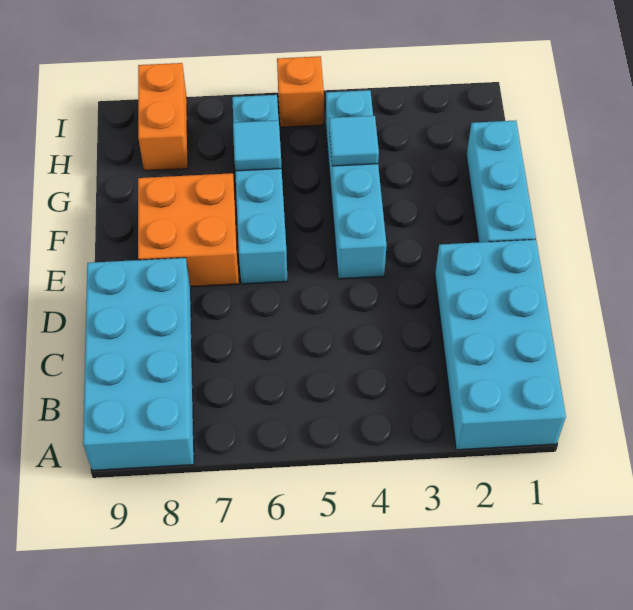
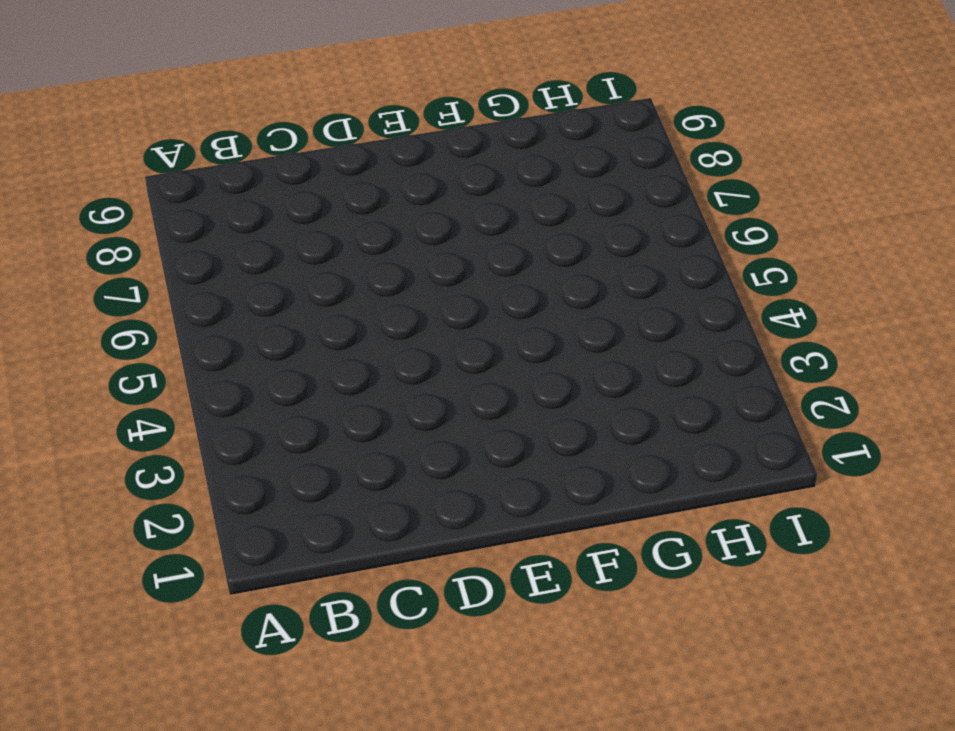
none -> cyan brick A1:D2 level 1
none -> cyan brick A8:D9 level 1

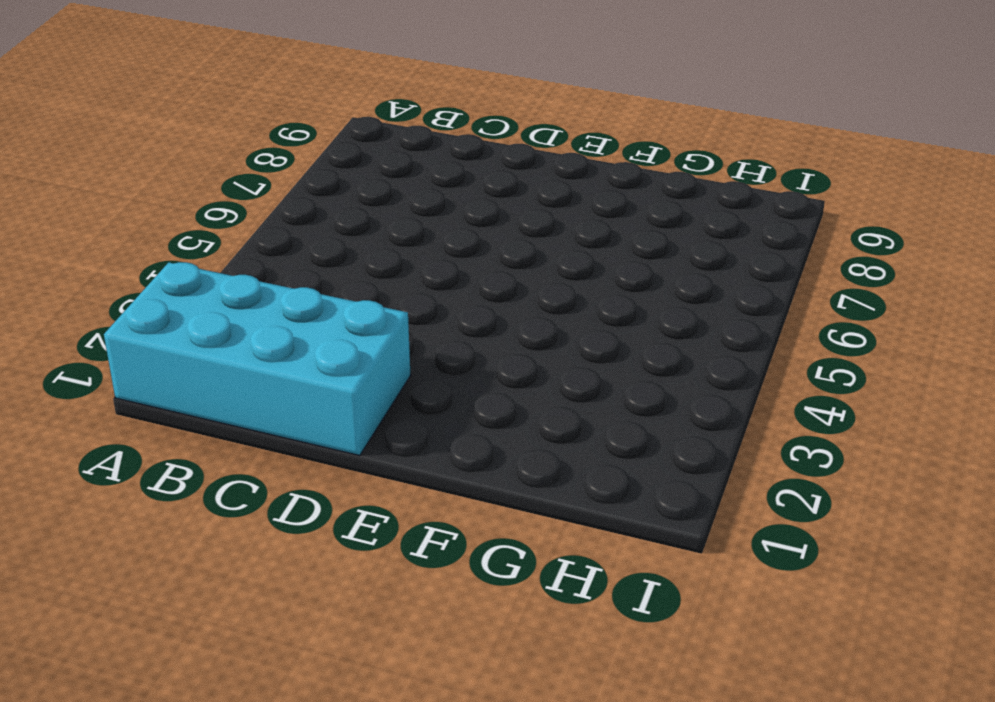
none -> cyan brick A8:D9 level 1
none -> cyan brick E1:G1 level 1

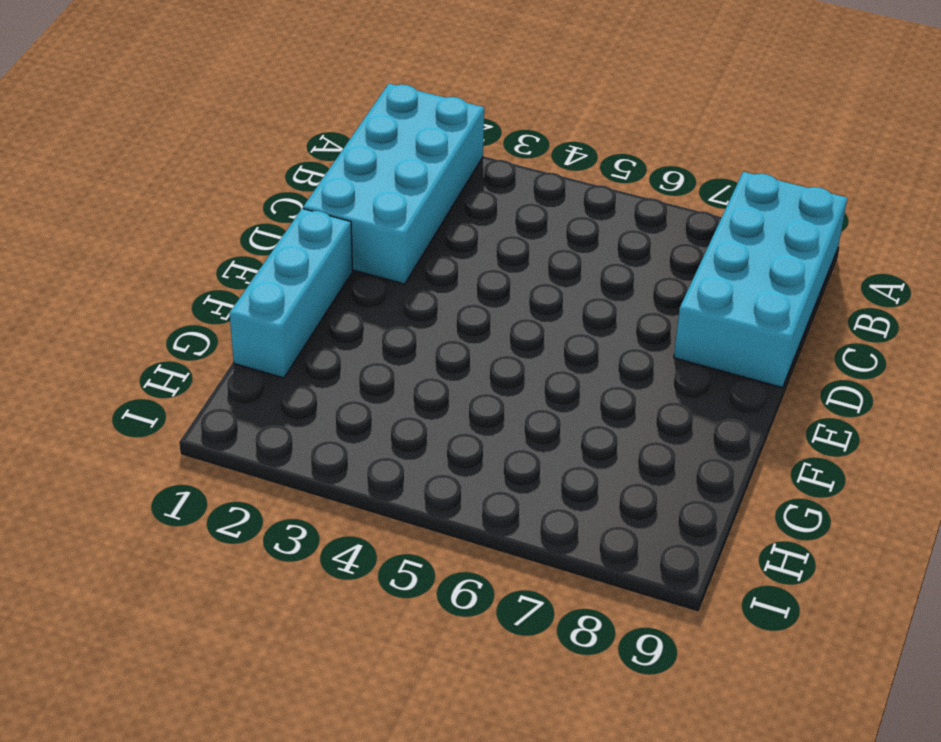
none -> cyan brick E4:H4 level 1
none -> cyan brick E6:H6 level 1

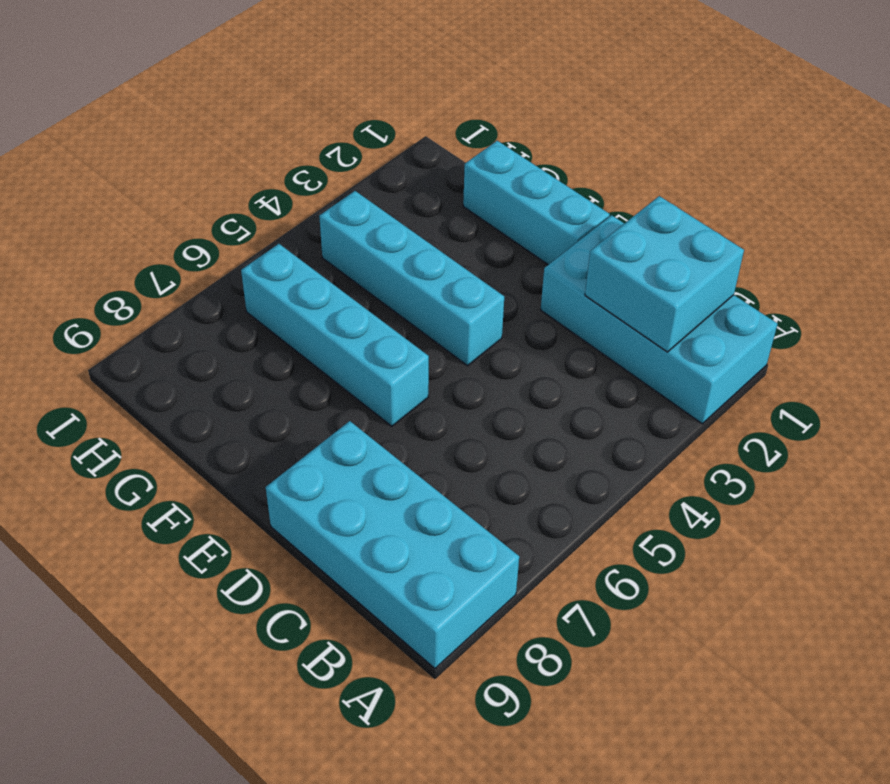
cyan brick B1:C2 level 2 -> none
none -> orange brick E7:F8 level 1
none -> orange brick H8:I8 level 1

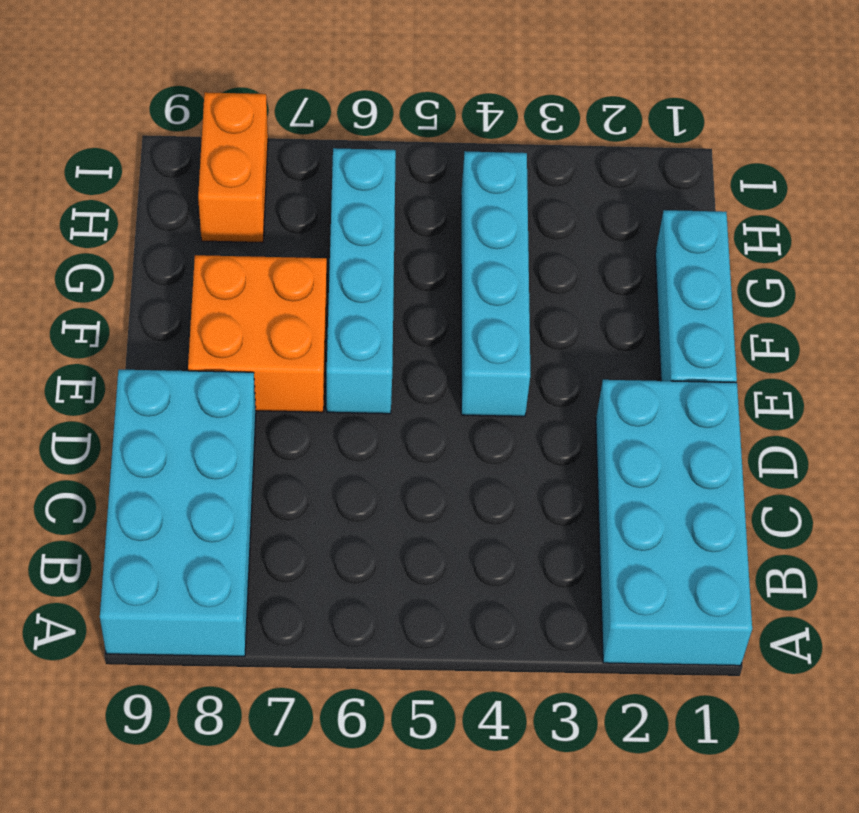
none -> orange brick I5 level 1
none -> cyan tile G4 level 2

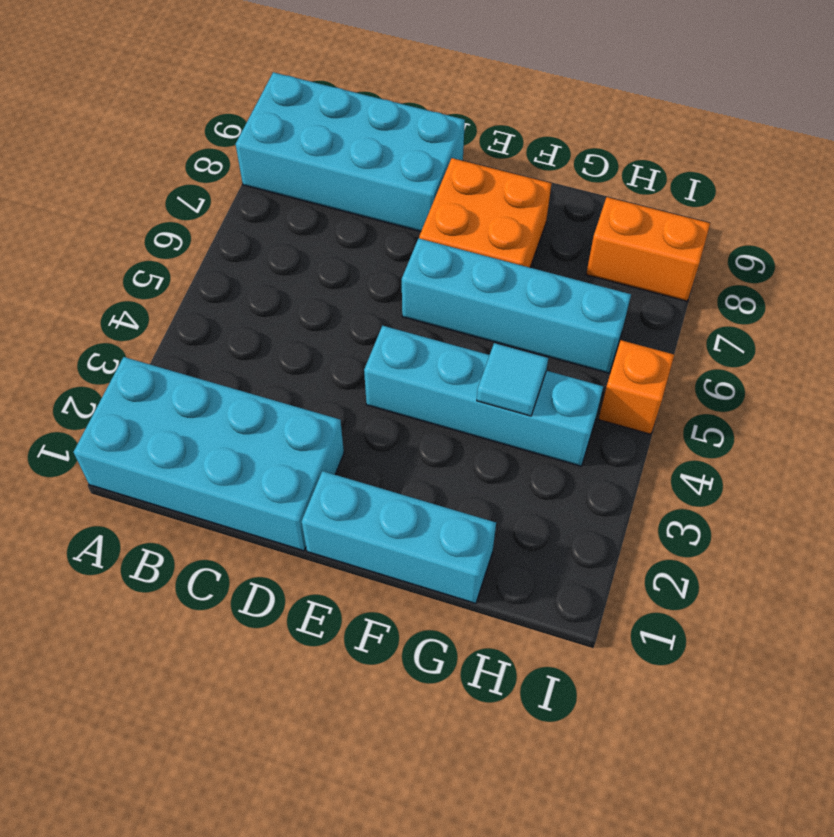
none -> cyan tile G6 level 2

